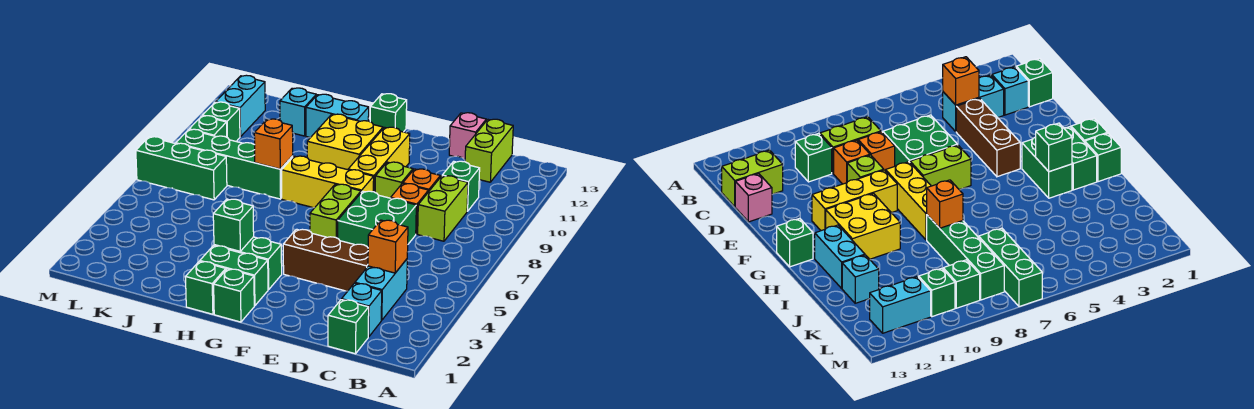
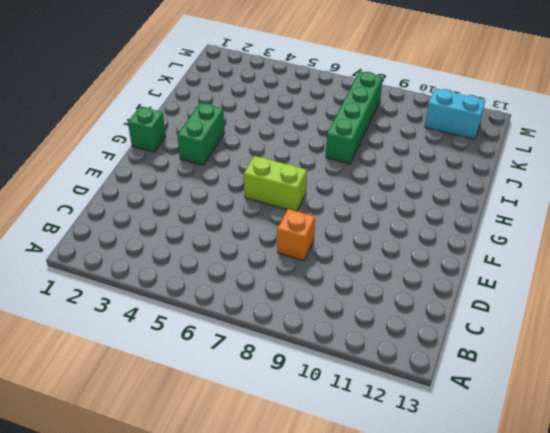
none -> green brick C1 level 1
none -> cyan brick C2 level 1
none -> cyan brick C3:C4 level 1
none -> lime brick C8:C9 level 1

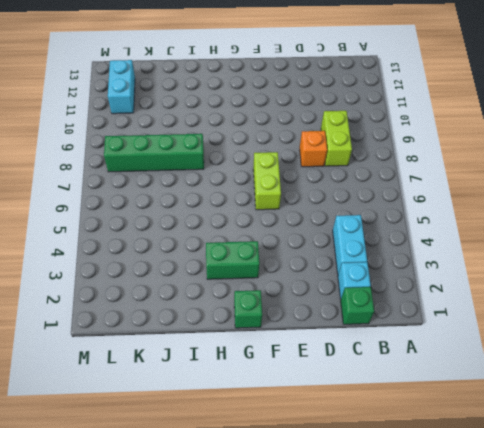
none -> green brick C10 level 1
none -> lime brick C12:C13 level 1
none -> brown brick D4:F4 level 1
none -> green brick D6:E7 level 1

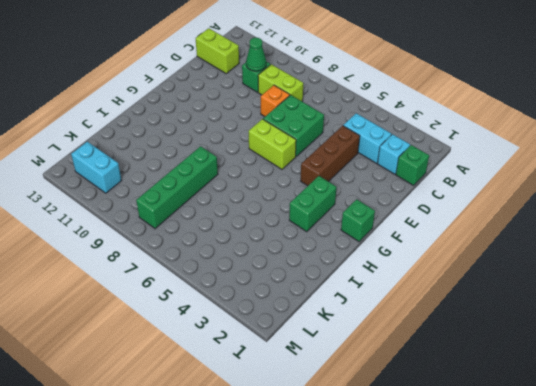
green cone C10 level 2 -> none
none -> orange brick D9 level 1
none -> pink brick D13 level 1
none -> lime brick E9 level 1
none -> yellow brick F8:H8 level 1

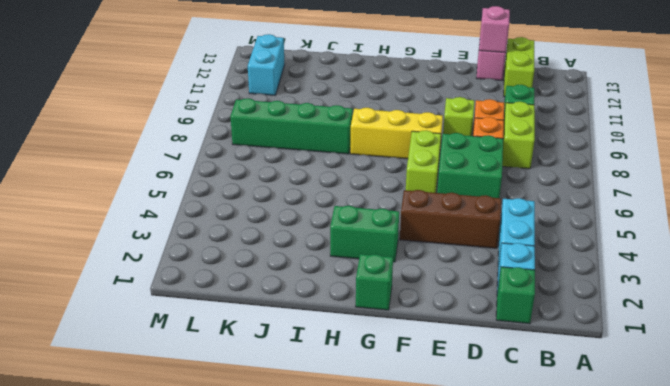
pink brick D13 level 2 -> none
none -> yellow brick F9:F11 level 1
none -> green brick G2:H2 level 1
none -> yellow brick G10:H11 level 1
none -> green brick G13 level 1

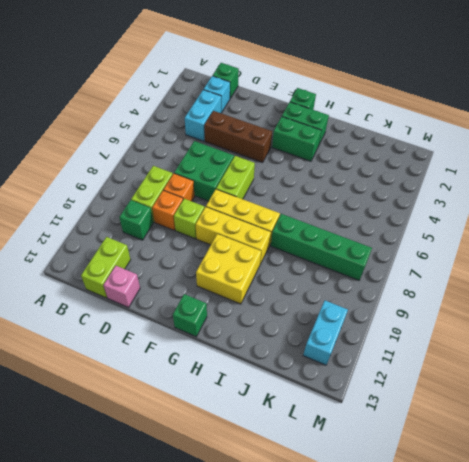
yellow brick F9:H9 level 1 -> yellow brick F9:F11 level 1
none -> green brick H1 level 1
none -> cyan brick H12:I12 level 1
none -> cyan brick J12 level 1
none -> green brick K7:M7 level 1

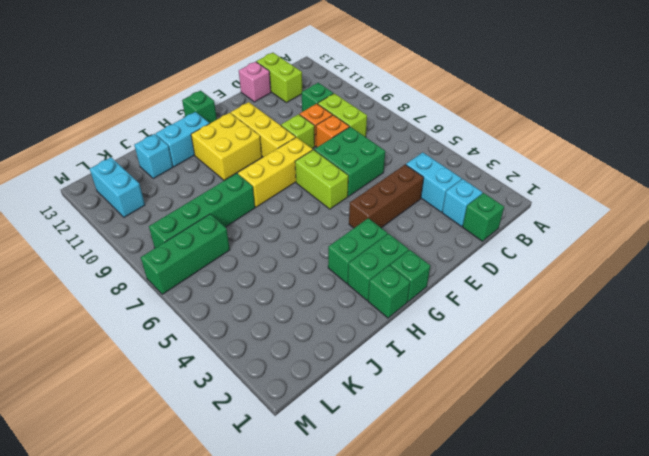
none -> green brick L9 level 1
none -> green brick L10 level 1
none -> orange brick C4 level 2
none -> green brick H3 level 2

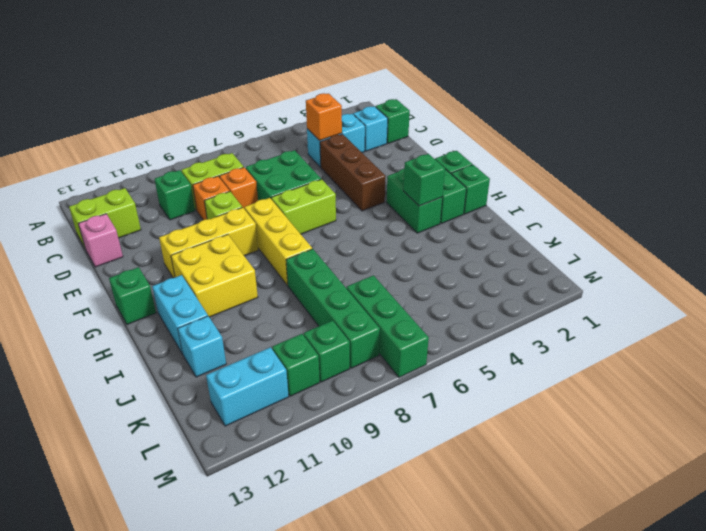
none -> orange brick I8 level 2

